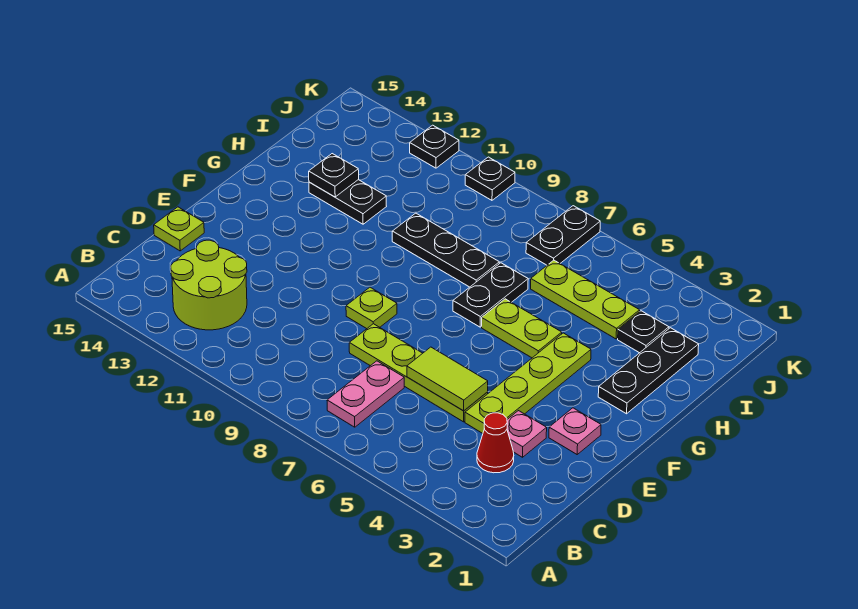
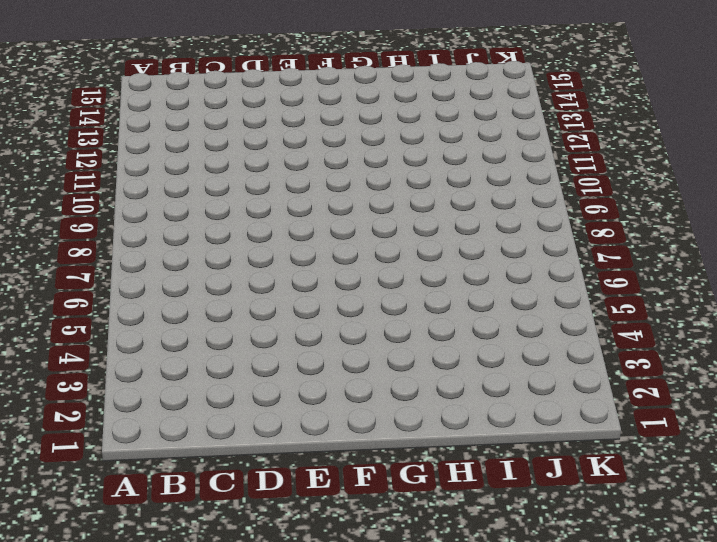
none -> pink plate B7:C7 level 1
none -> lime round brick B12:C13 level 1
none -> red cone C3 level 1

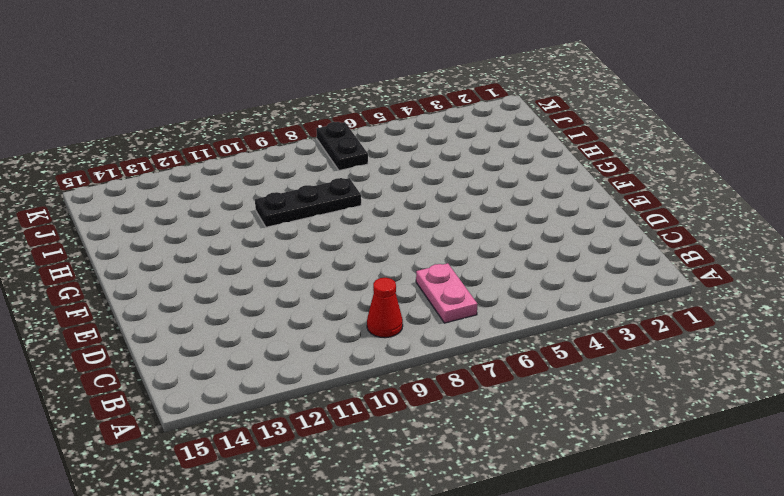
red cone B9 level 1 -> red cone C3 level 1
none -> lime round brick B12:C13 level 1
none -> pink plate D3 level 1
none -> lime plate D4:G4 level 1

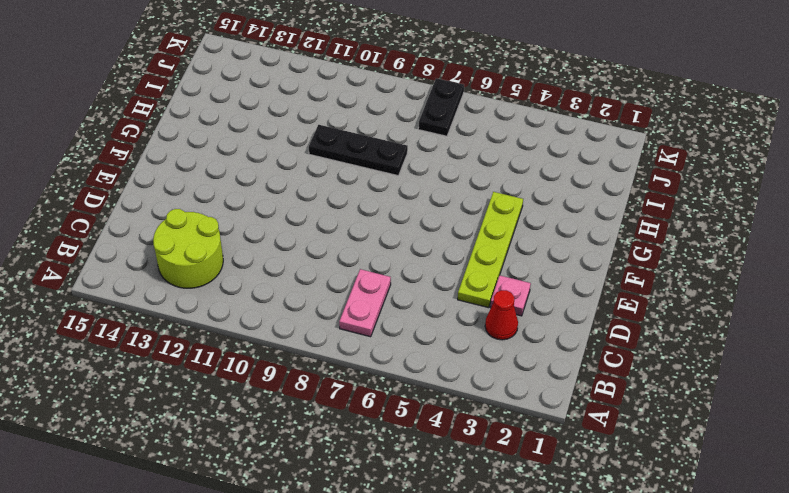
none -> lime plate D5:D8 level 1
none -> lime plate D15 level 1
none -> pink plate E2 level 1

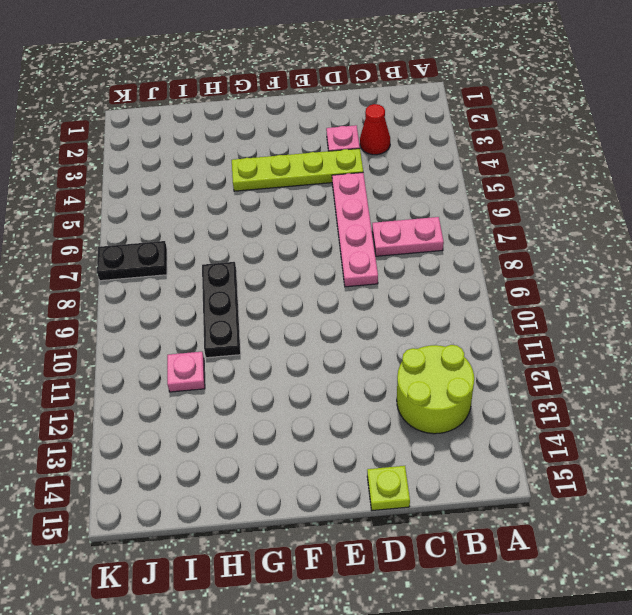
pink plate D5:D8 level 1 -> lime plate D5:D8 level 1
pink plate I11 level 1 -> pink plate E2 level 1
none -> lime plate E9 level 1
none -> black plate G2:I2 level 1
none -> lime plate G5:G6 level 1

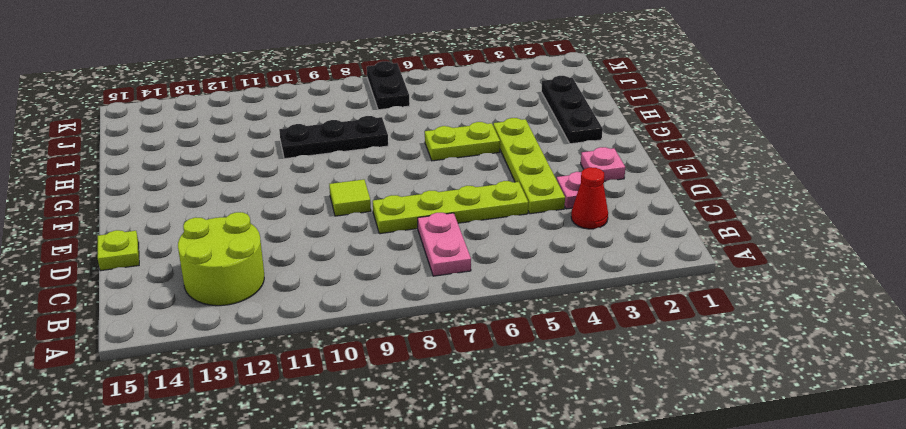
lime tile E9 level 1 -> lime plate E9 level 1
none -> black plate G7:H7 level 1
none -> black plate H12:H13 level 1
none -> black plate I3 level 1

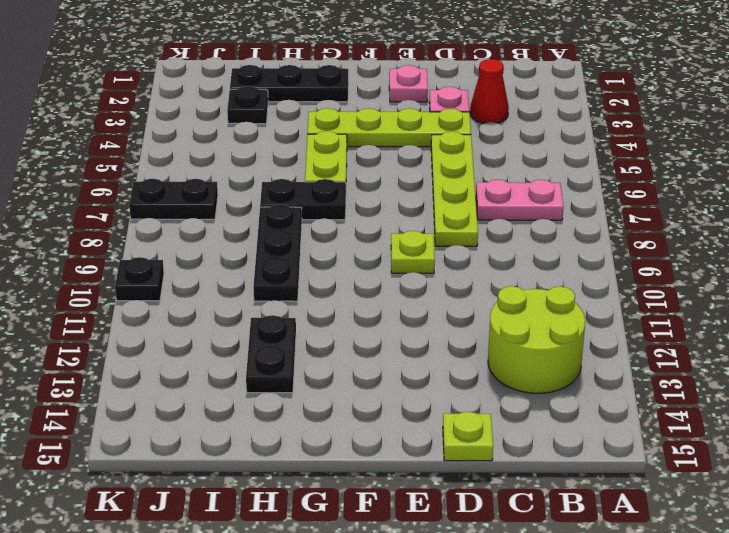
none -> lime plate I4:I6 level 1
none -> black plate K12 level 1
none -> lime tile D5:D6 level 2

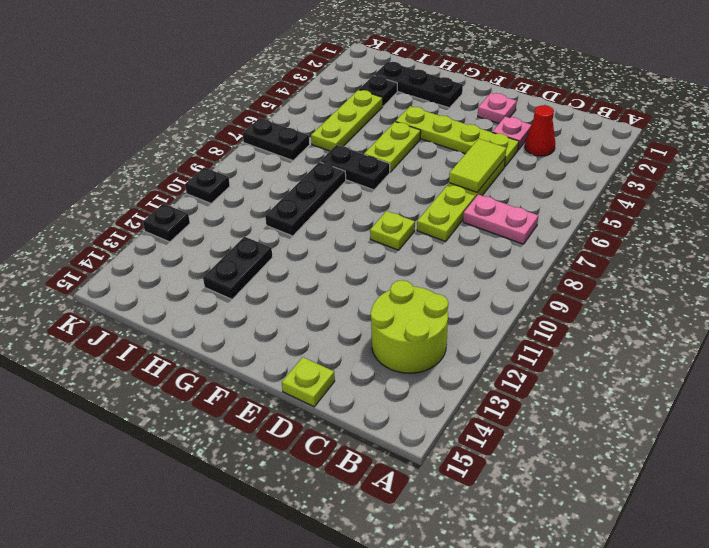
none -> black plate H13 level 2

